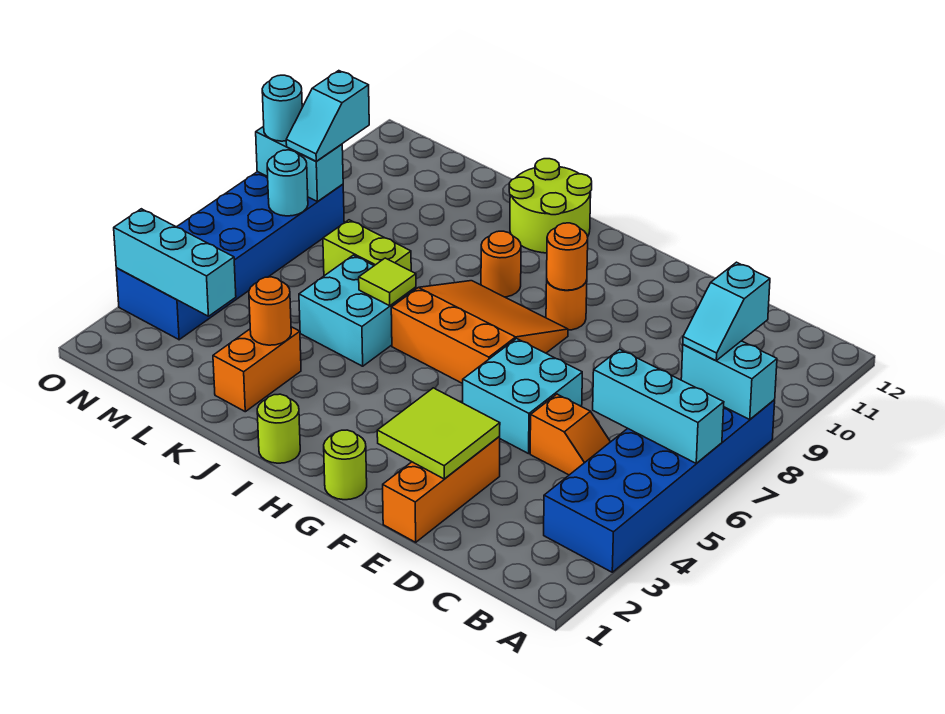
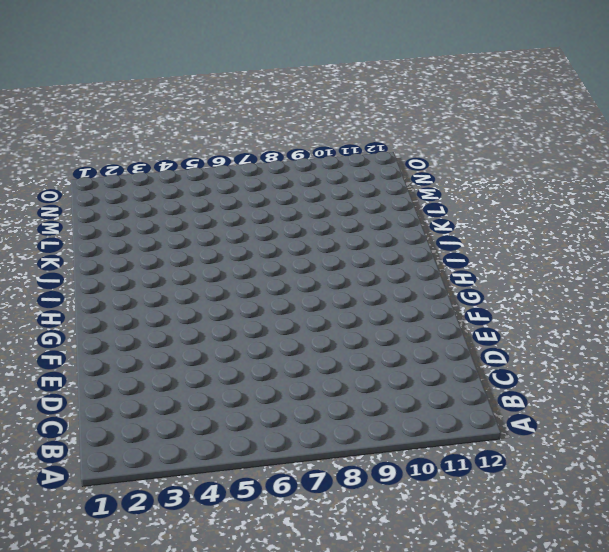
none -> blue brick A3:B8 level 1
none -> orange slope C5:D5 level 1 top D
none -> orange brick E1:E3 level 1

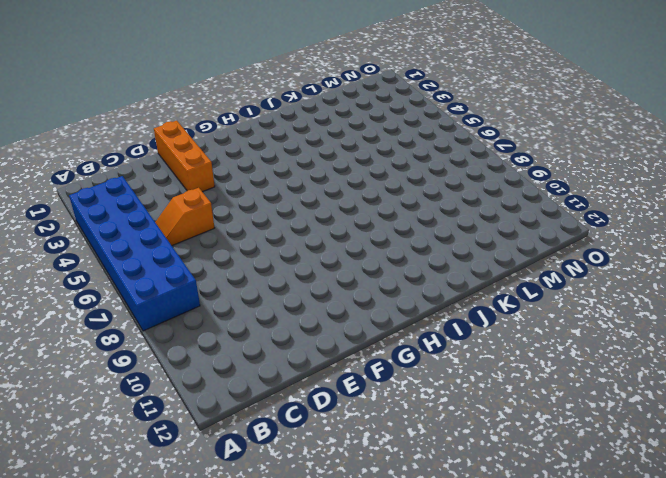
none -> cyan brick E5:F6 level 1
none -> lime round brick G1 level 1
none -> orange slope G6:I8 level 1 top 6

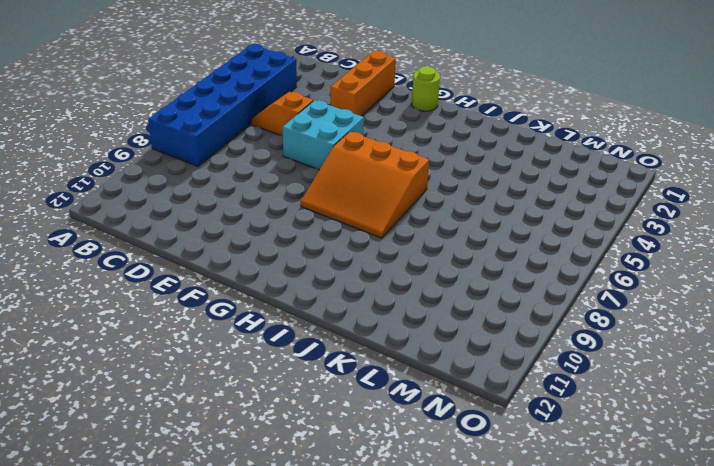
none -> orange round brick G9 level 1
none -> lime round brick I1 level 1
none -> orange round brick I9 level 1

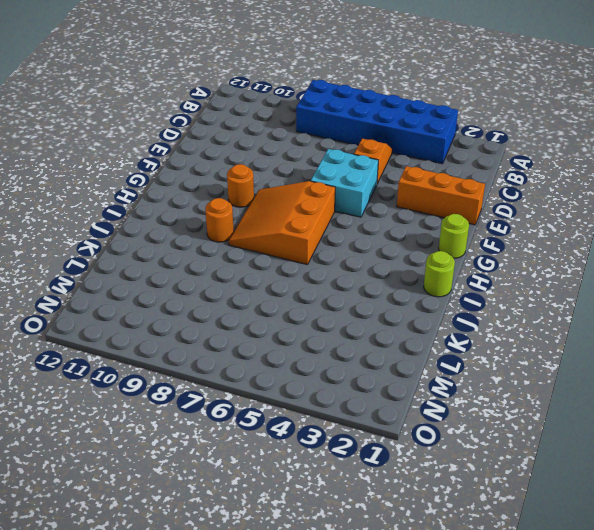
none -> lime round brick I11:J12 level 1
none -> cyan brick J5:K6 level 1
none -> orange brick K2:K3 level 1

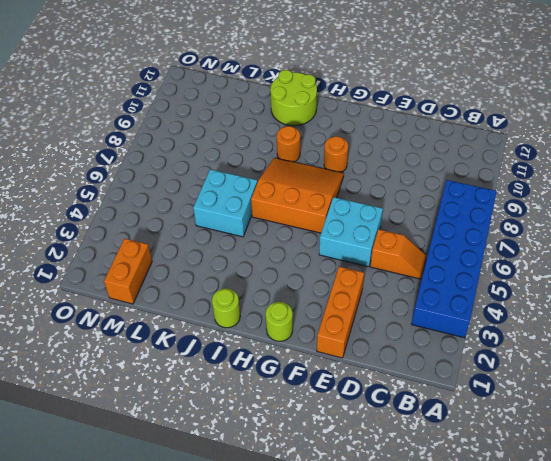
orange brick M1:M2 level 1 -> orange brick K2:K3 level 1
none -> lime brick K7:L7 level 1
none -> blue brick N3:O8 level 1
none -> cyan brick A6:C6 level 2

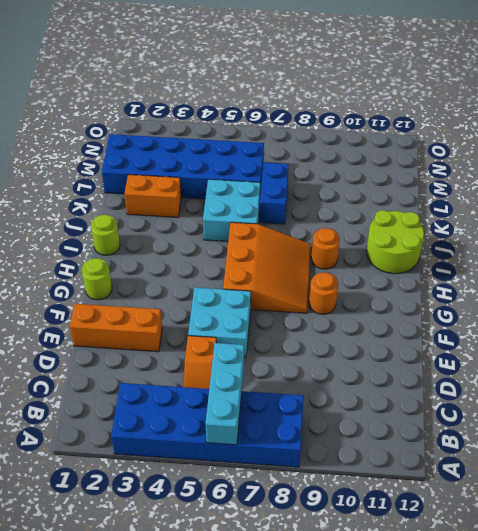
blue brick K7:L7 level 1 -> lime brick K7:L7 level 1
blue brick L1:M6 level 1 -> blue brick N3:O8 level 1
none -> cyan brick A8:B8 level 2
none -> lime tile E2:F3 level 2
none -> orange round brick G9 level 2

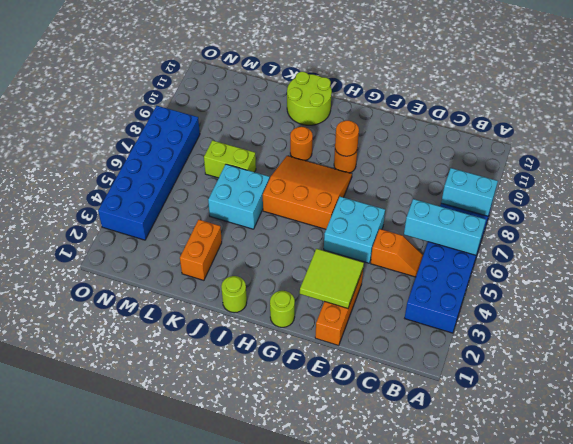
none -> lime tile J6 level 2
none -> orange round brick K3 level 2
none -> cyan brick M3:O3 level 2

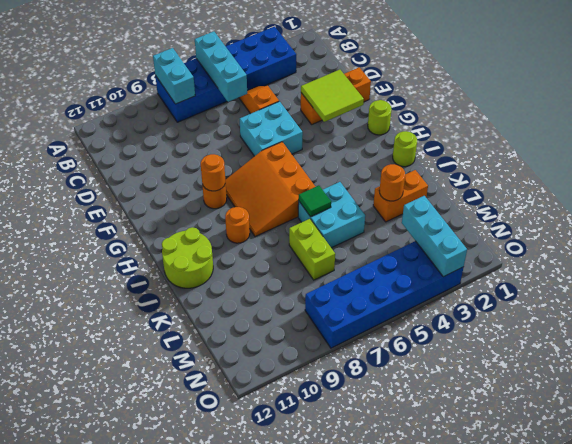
green tile J6 level 2 -> lime tile J6 level 2
none -> cyan round brick N7 level 2
none -> cyan brick N8:O8 level 2
none -> cyan slope B8:B9 level 3 top 9

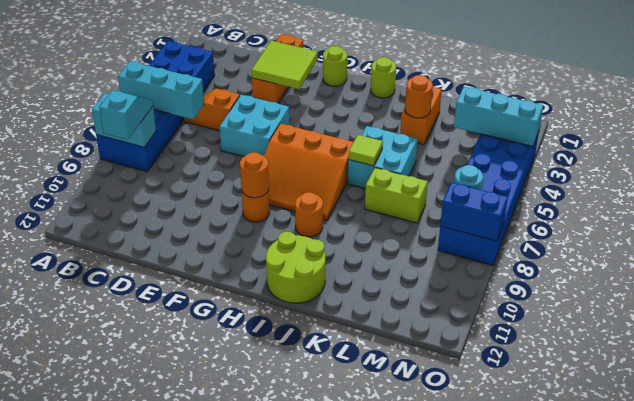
blue brick N8:O8 level 2 -> cyan brick N8:O8 level 2
none -> cyan slope N8:N9 level 3 top 9
none -> cyan round brick O8 level 3

